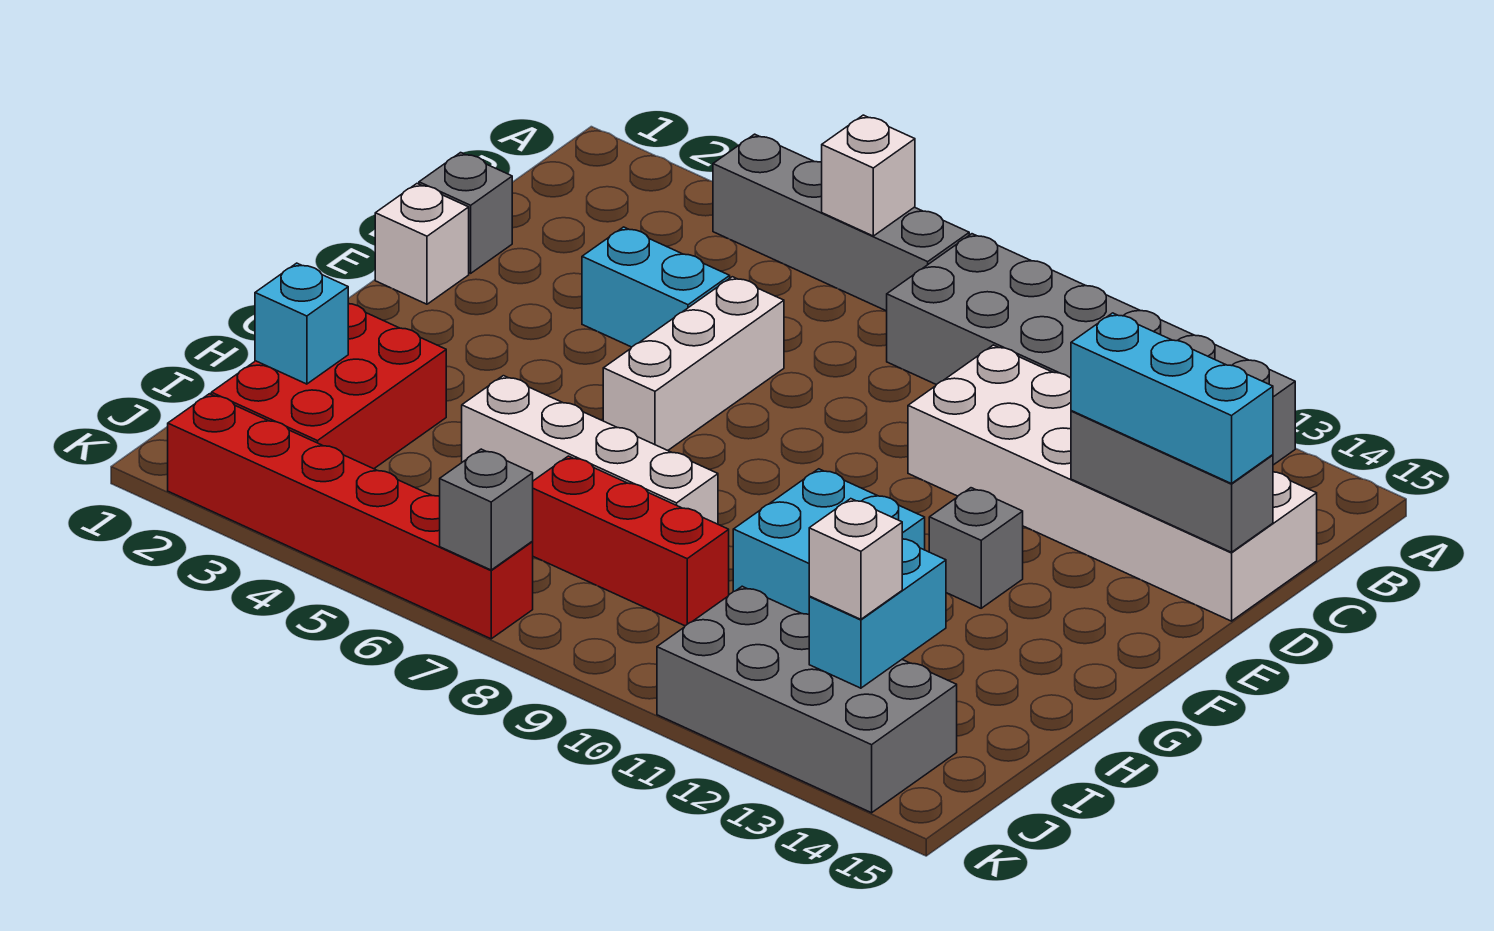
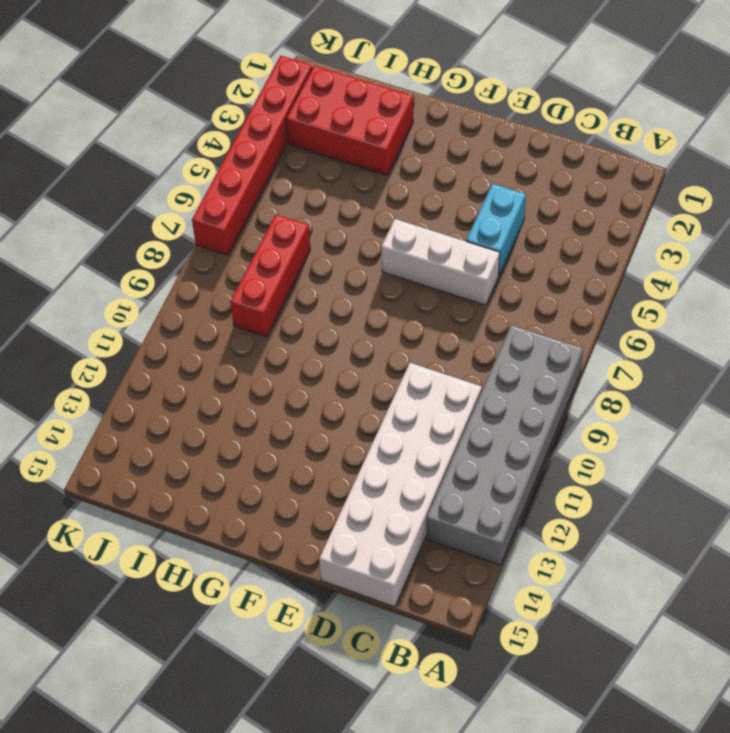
none -> grey brick A4:A7 level 1
none -> grey brick D1 level 1
none -> white brick E1 level 1

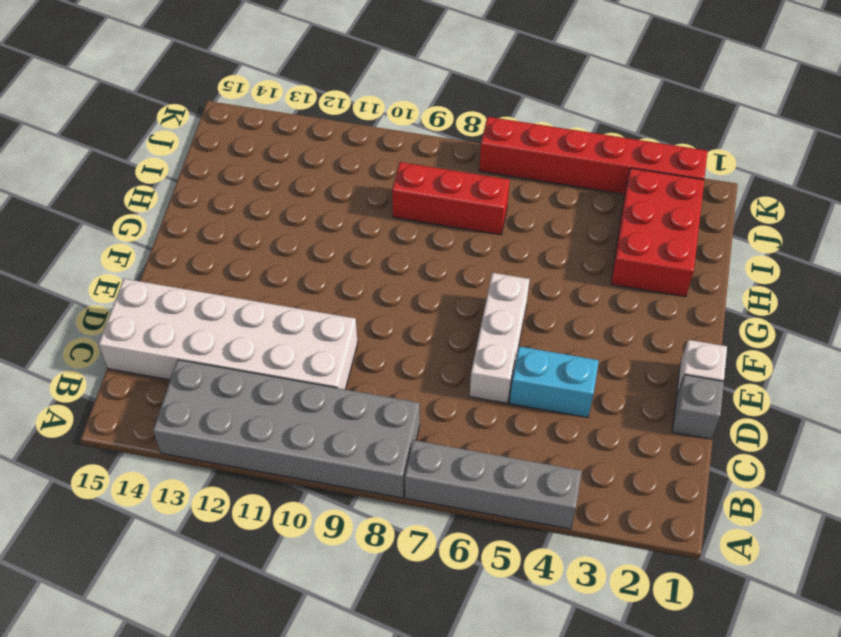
none -> grey brick F12 level 1
none -> cyan brick G10:H11 level 1
none -> white brick H5:H8 level 1

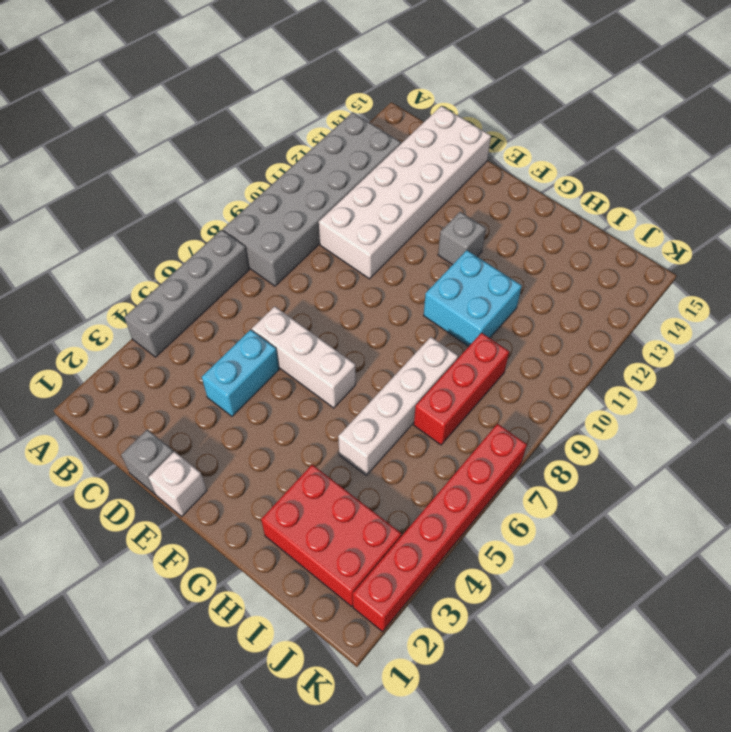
none -> grey brick J11:K14 level 1
none -> white brick A6 level 2
none -> grey brick D13:D15 level 2

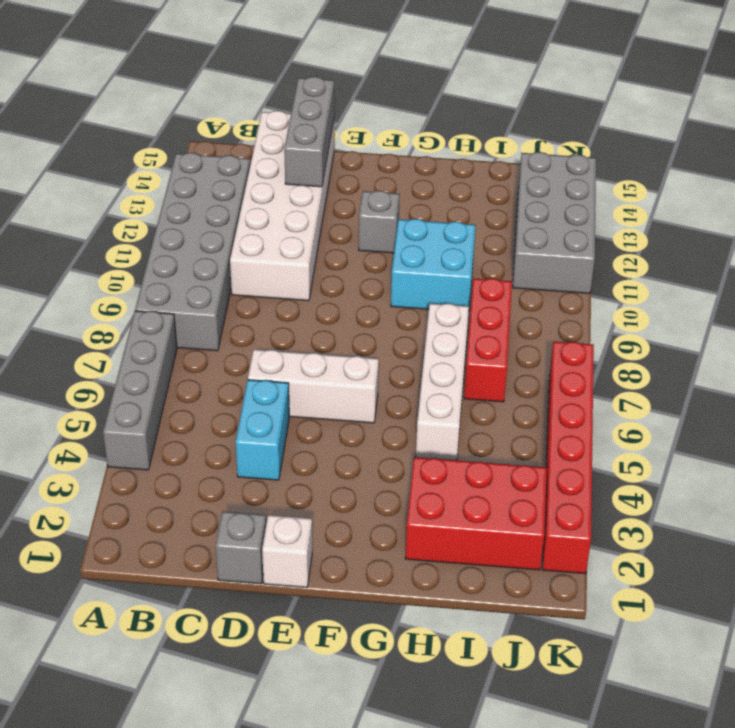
none -> white brick A6 level 2
none -> cyan brick I2 level 2
none -> cyan brick I13:J13 level 2

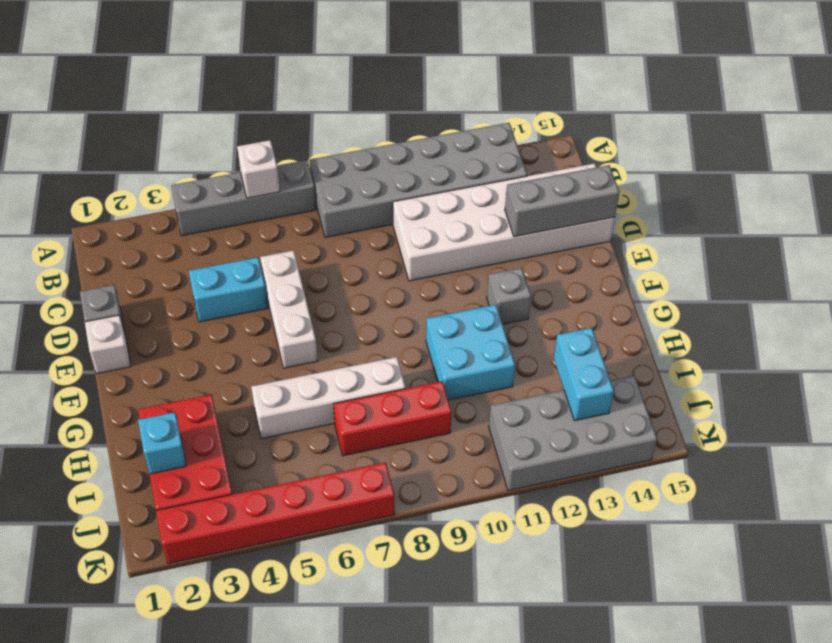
none -> grey brick K7 level 2
none -> cyan brick D13:D15 level 3
none -> white brick J13 level 3

